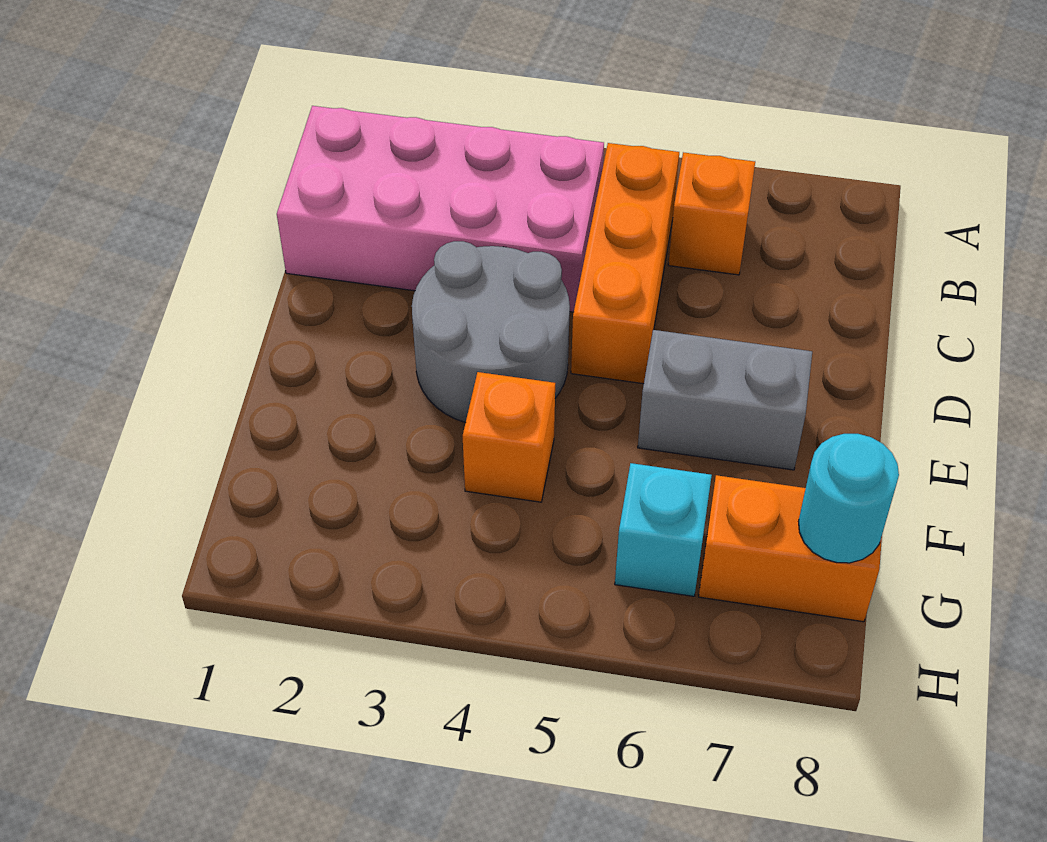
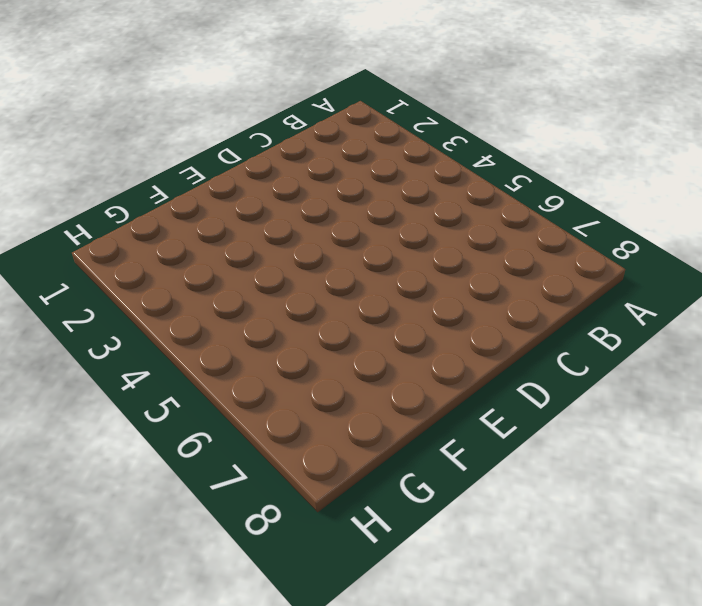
none -> pink brick B1:C4 level 1
none -> orange brick B5:D5 level 1

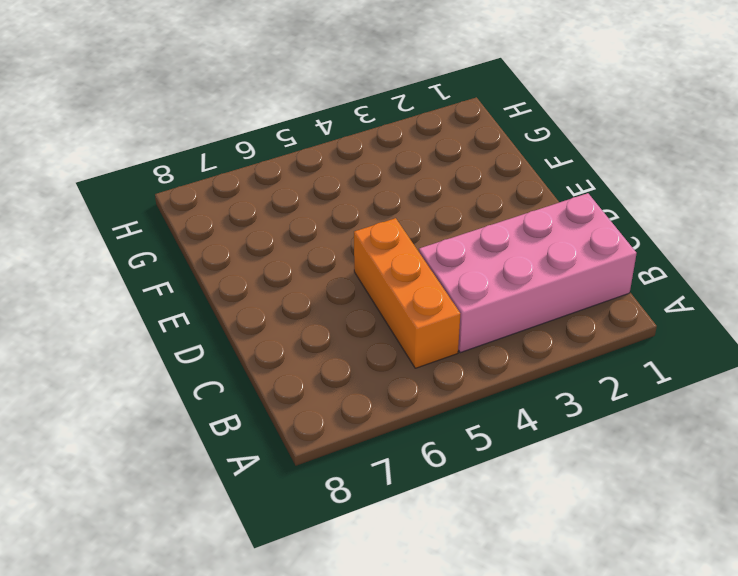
none -> orange brick B6 level 1
none -> grey round brick D3:E4 level 1

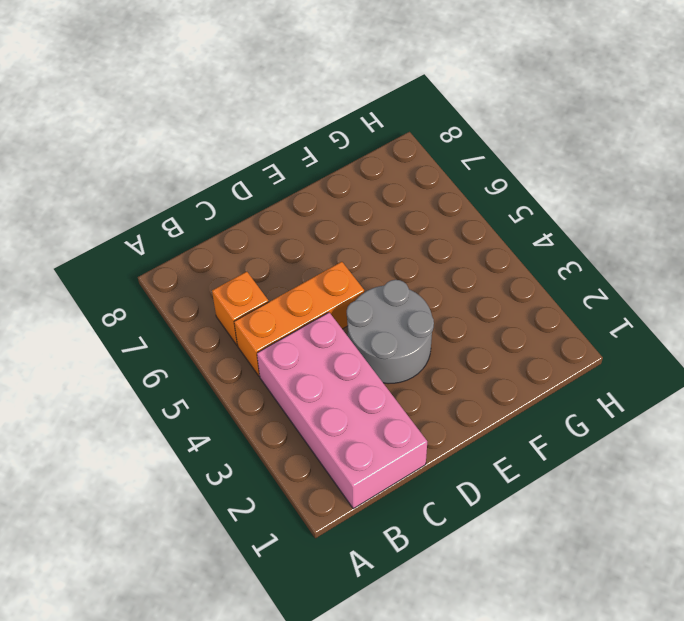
none -> grey brick E6:E7 level 1
none -> orange brick F4 level 1

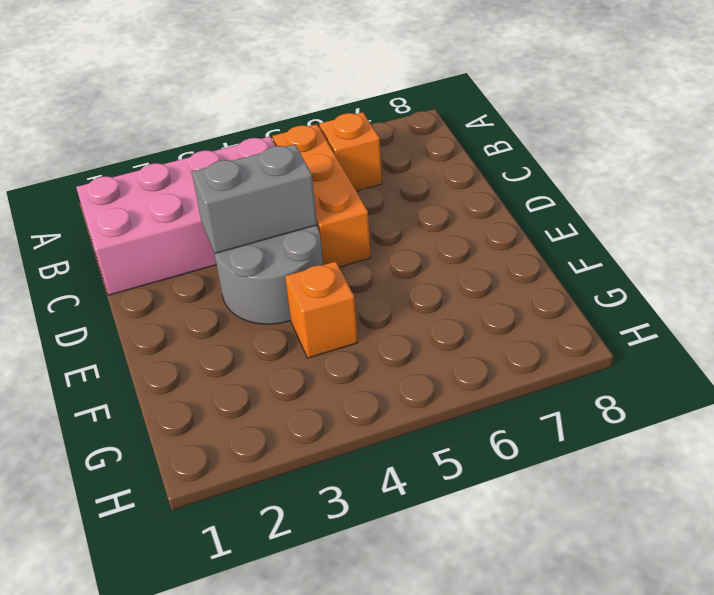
grey brick D3:D4 level 2 -> grey brick E6:E7 level 1
none -> cyan brick G6 level 1
none -> orange brick G7:G8 level 1

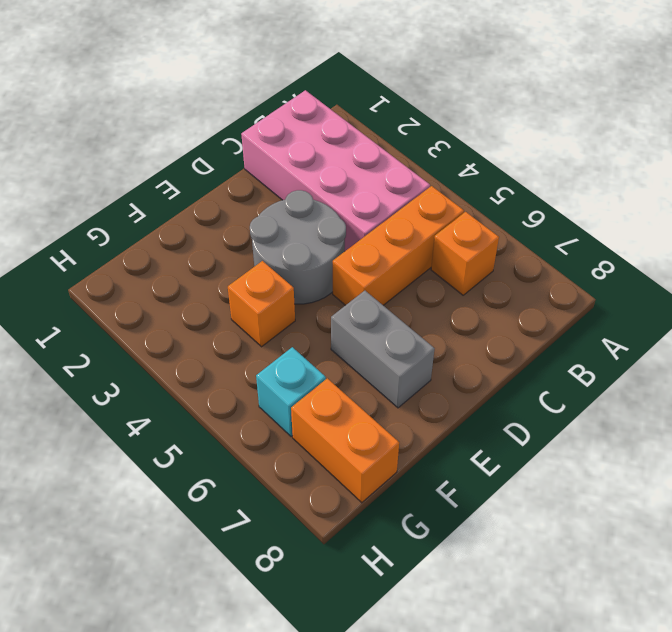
none -> cyan round brick G8 level 2

